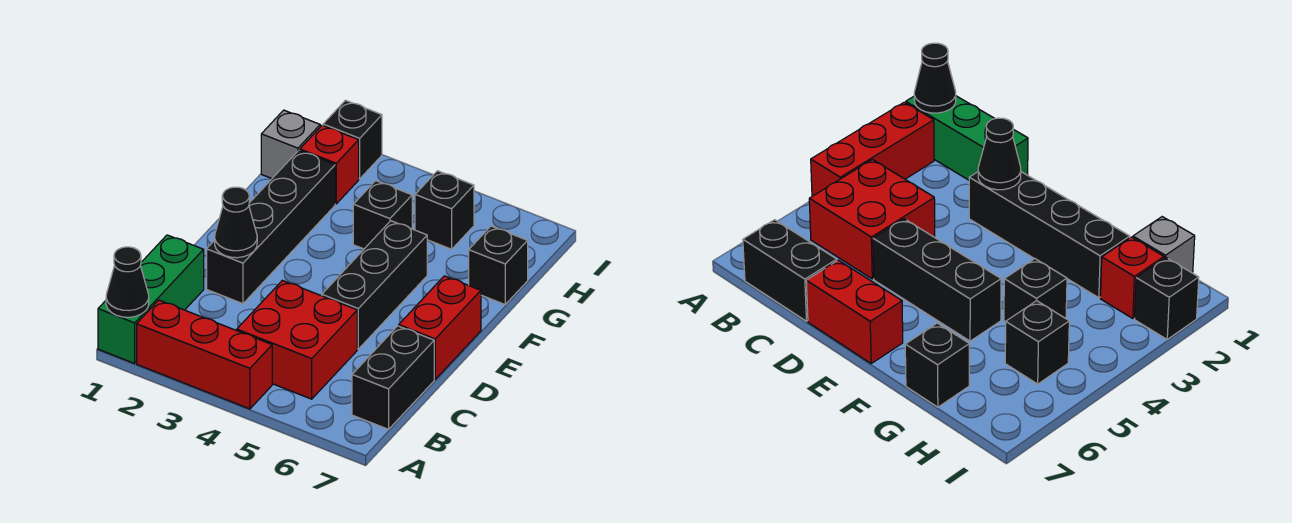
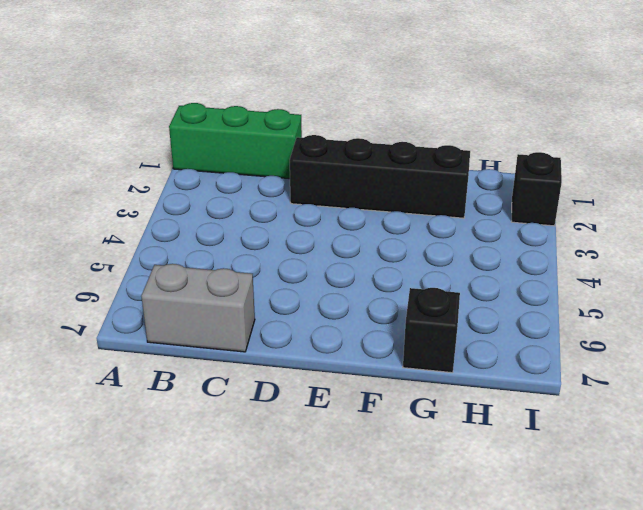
grey brick B7:C7 level 1 -> black brick B7:C7 level 1
none -> red brick A2:A4 level 1
none -> red brick B4:C5 level 1
none -> black brick D5:F5 level 1

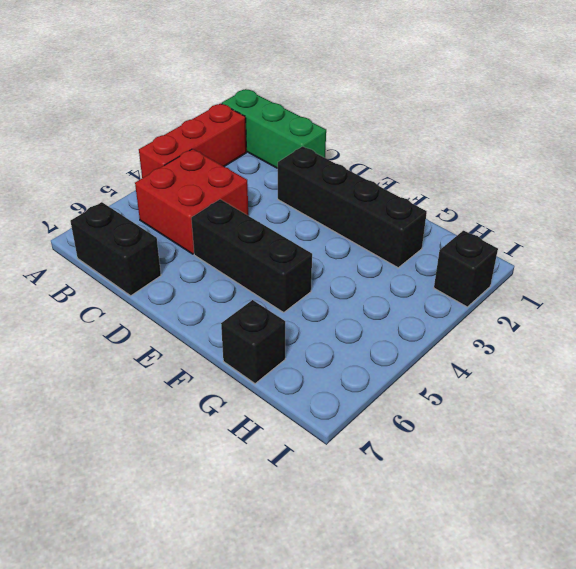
none -> red brick D7:E7 level 1
none -> black brick G4 level 1
none -> grey brick H1 level 1

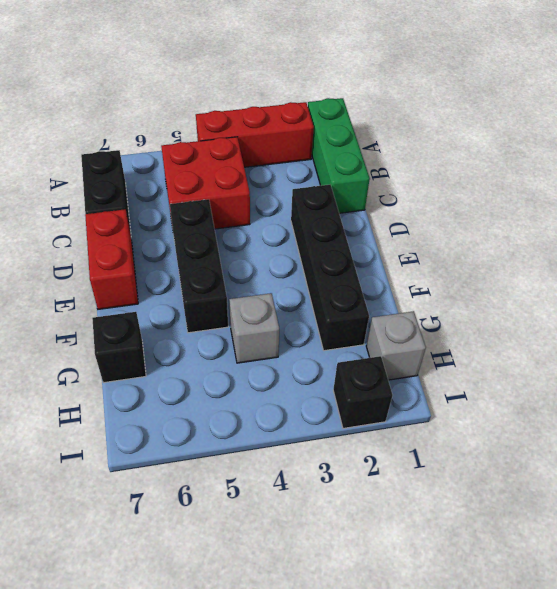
grey brick G4 level 1 -> black brick G4 level 1
none -> red brick H2 level 1
none -> black brick H5 level 1
none -> black cone A1 level 2

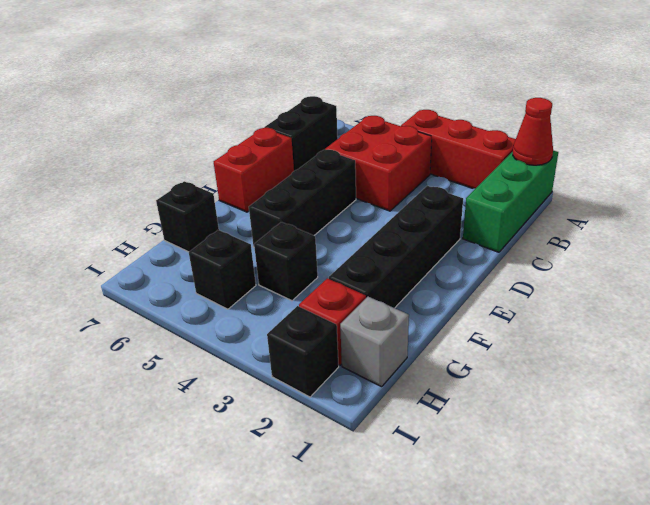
red cone A1 level 2 -> black cone A1 level 2
none -> black cone D2 level 2

